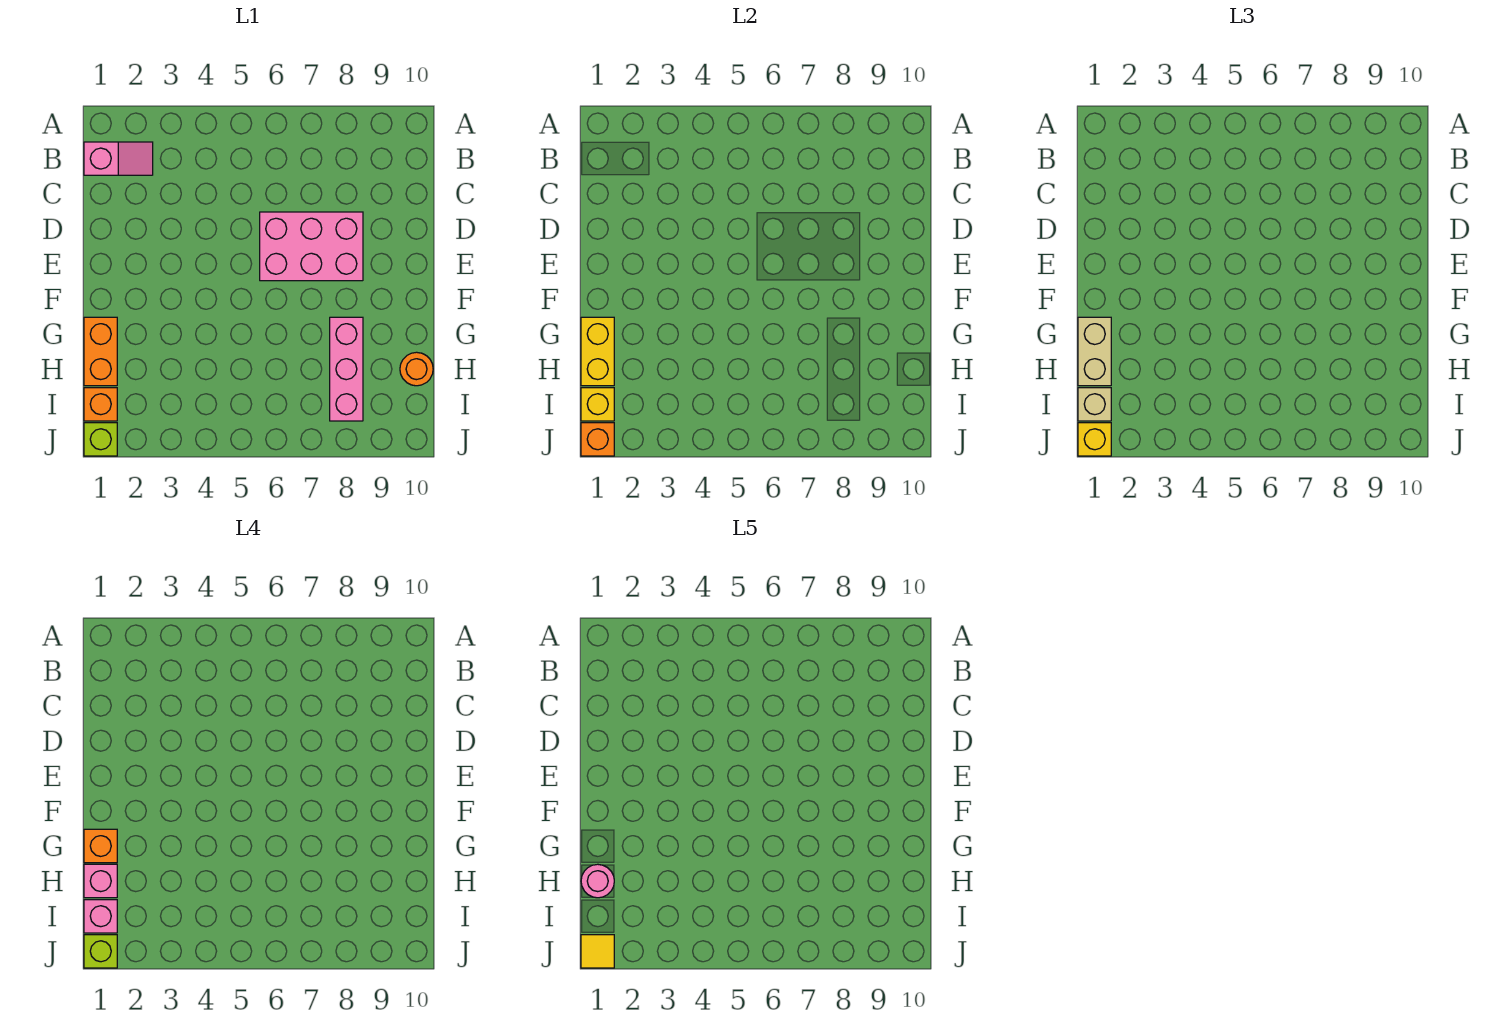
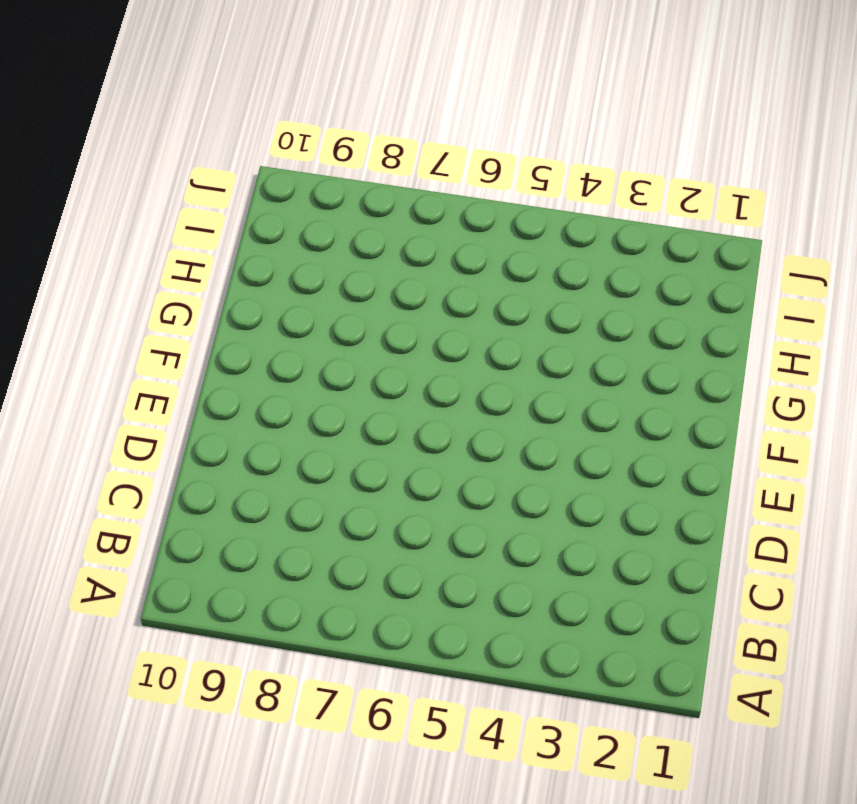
none -> pink slope B1:B2 level 1 top 1
none -> pink brick D6:E8 level 1
none -> orange brick G1:H1 level 1

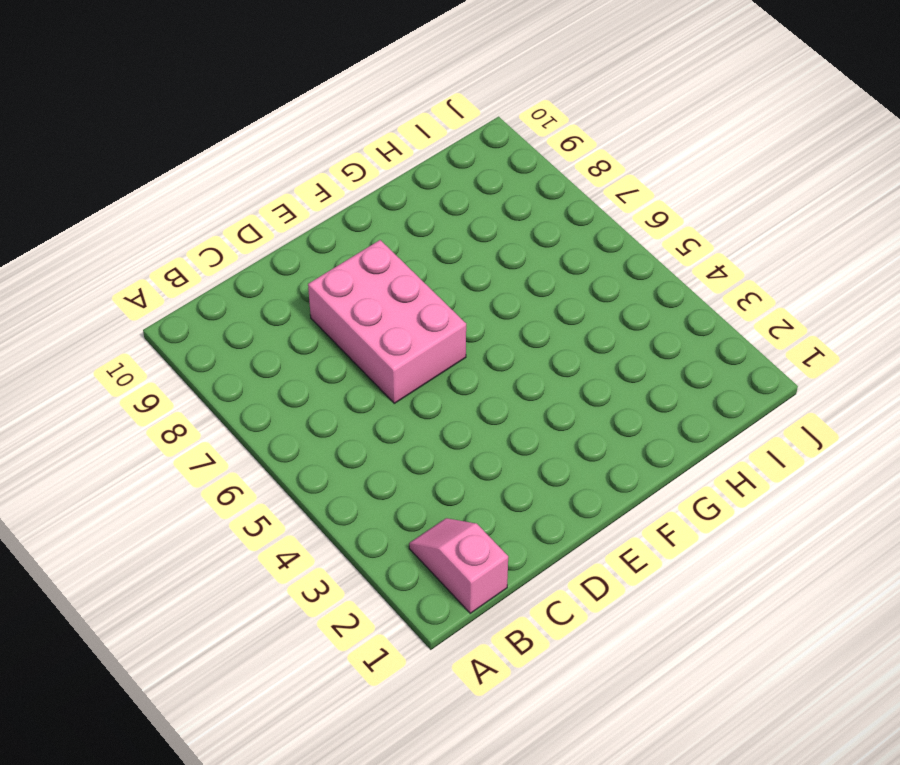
none -> orange brick G1:H1 level 1
none -> pink brick G8:I8 level 1
none -> orange round brick H10 level 1

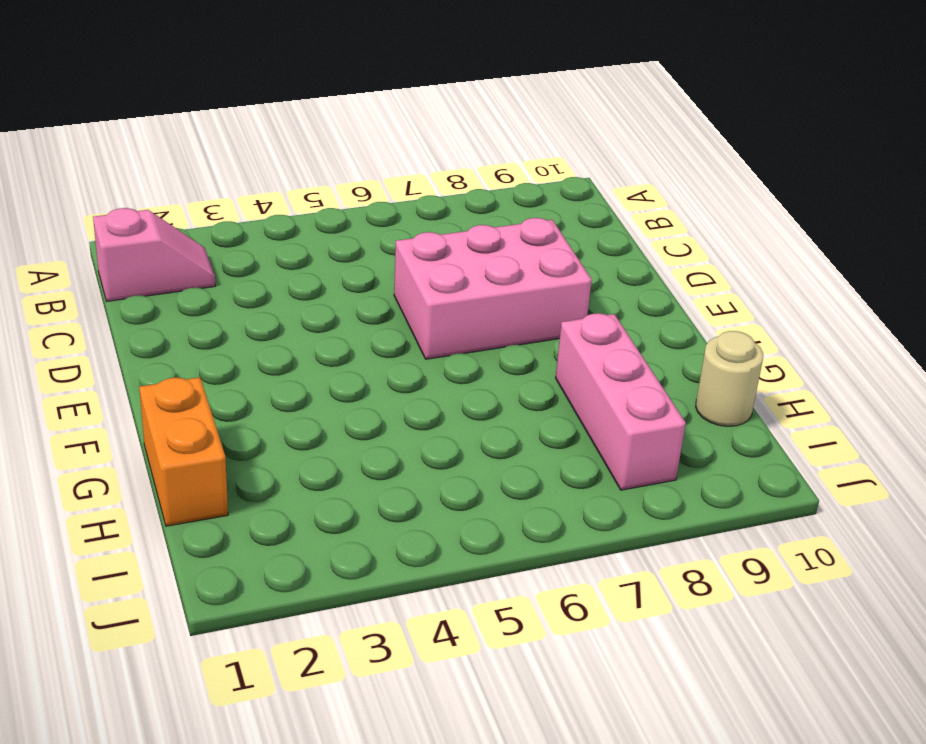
tan round brick H10 level 1 -> orange round brick H10 level 1
none -> orange brick I1 level 1
none -> lime brick J1 level 1
none -> yellow brick G1:H1 level 2

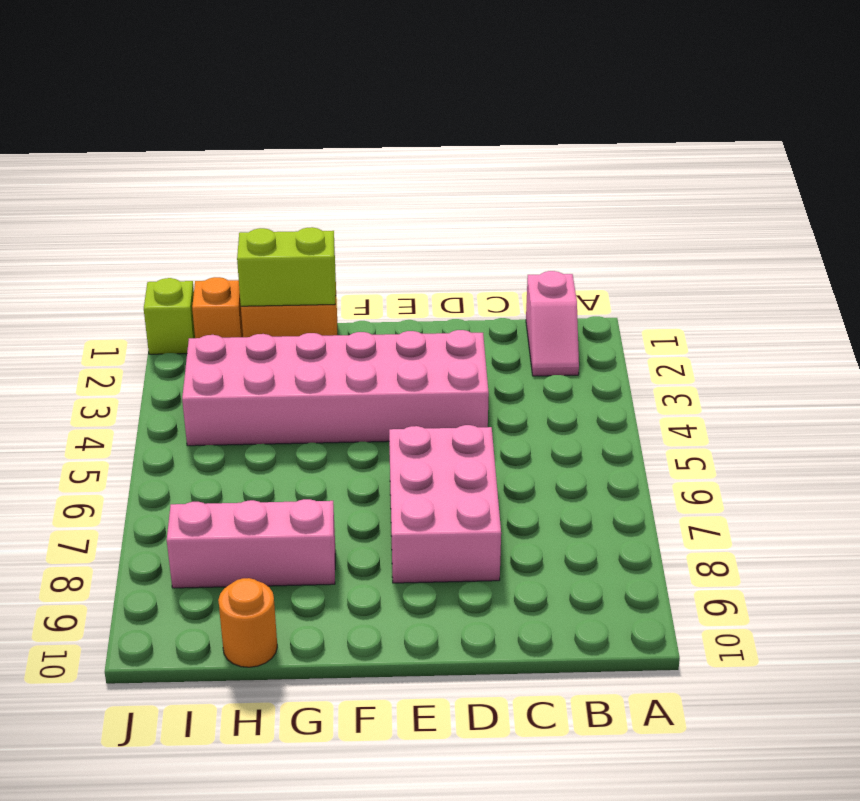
pink brick D3:I4 level 1 -> none
lime brick G1:H1 level 2 -> yellow brick G1:H1 level 2
none -> yellow brick I1 level 2
none -> orange brick J1 level 2
none -> tan brick G1:H1 level 3

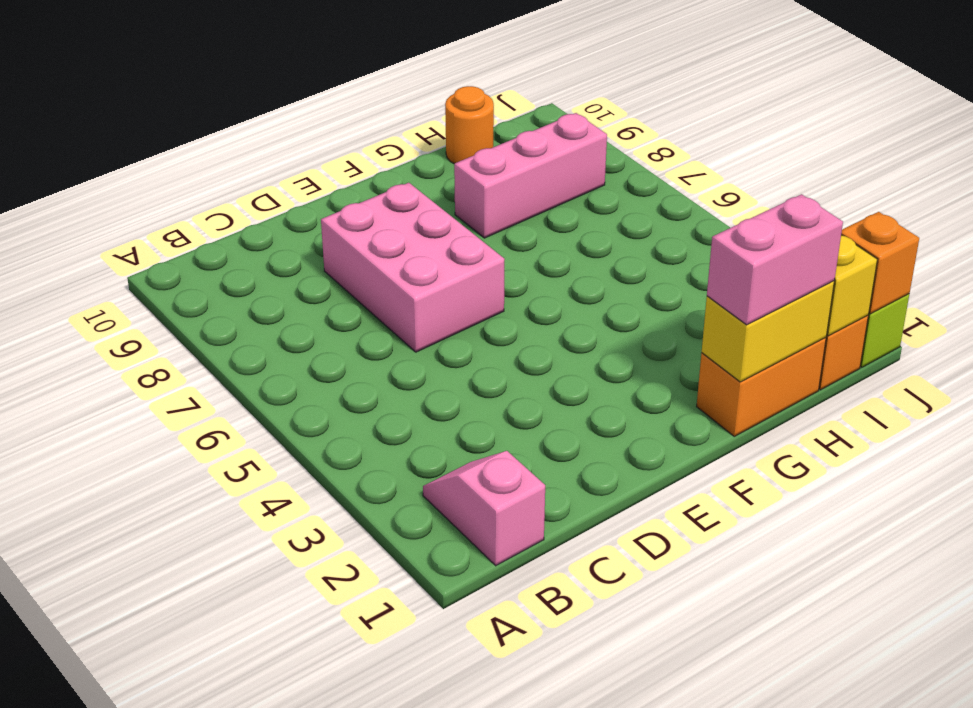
pink brick G1:H1 level 3 -> tan brick G1:H1 level 3
none -> tan brick I1 level 3
none -> yellow brick J1 level 3
none -> orange brick G1 level 4

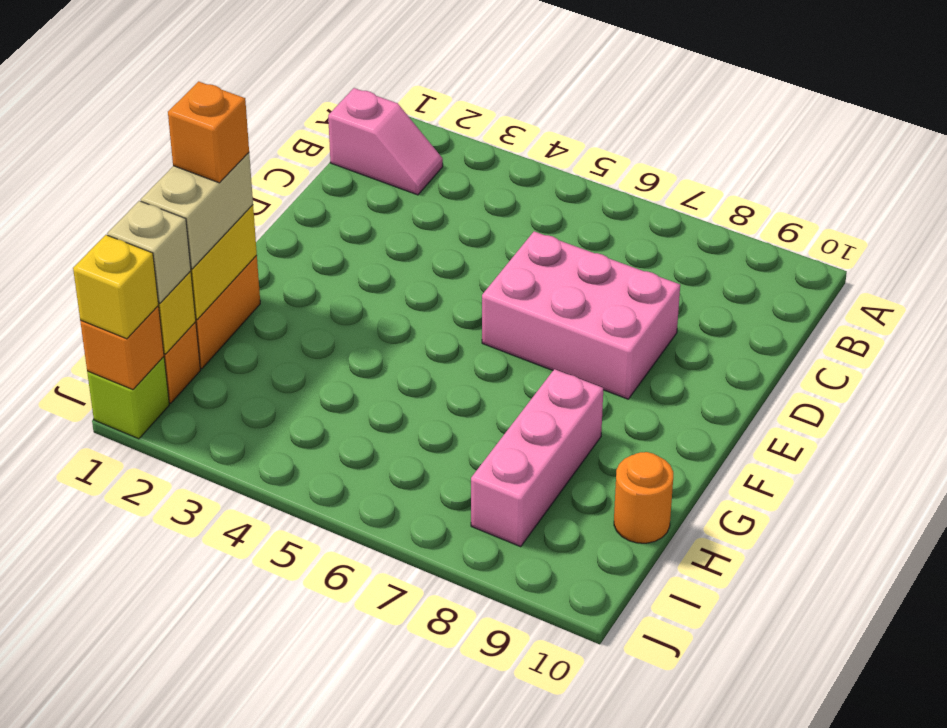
none -> pink brick H1 level 4
none -> pink brick I1 level 4
none -> lime brick J1 level 4

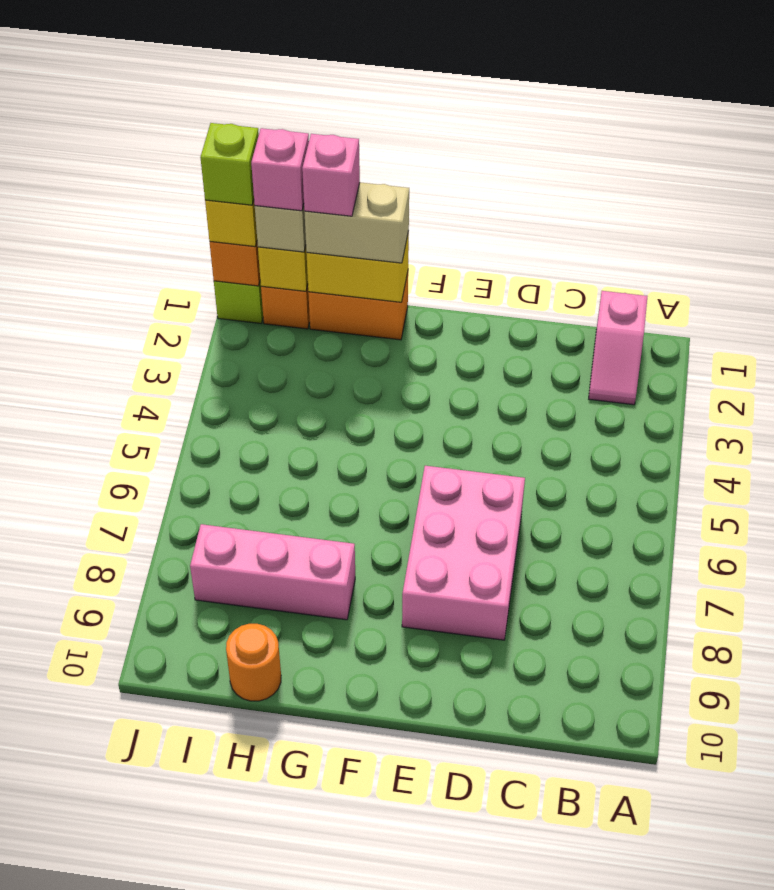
none -> orange brick G1 level 4
none -> pink round brick H1 level 5
none -> yellow tile J1 level 5

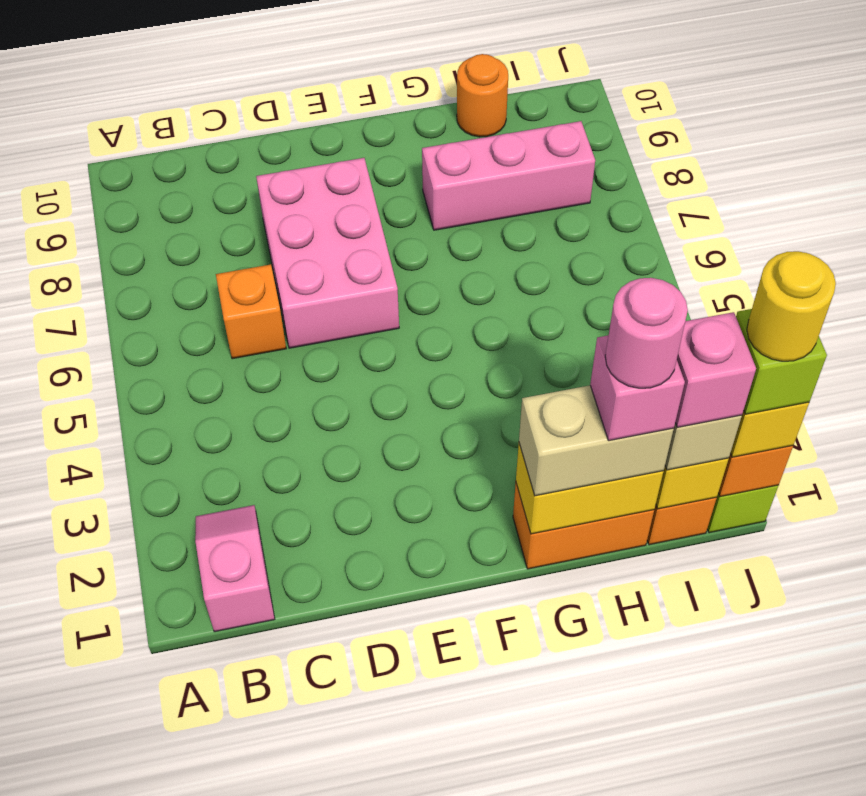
orange brick C6 level 1 -> orange brick G1 level 4
yellow round brick J1 level 5 -> yellow tile J1 level 5

